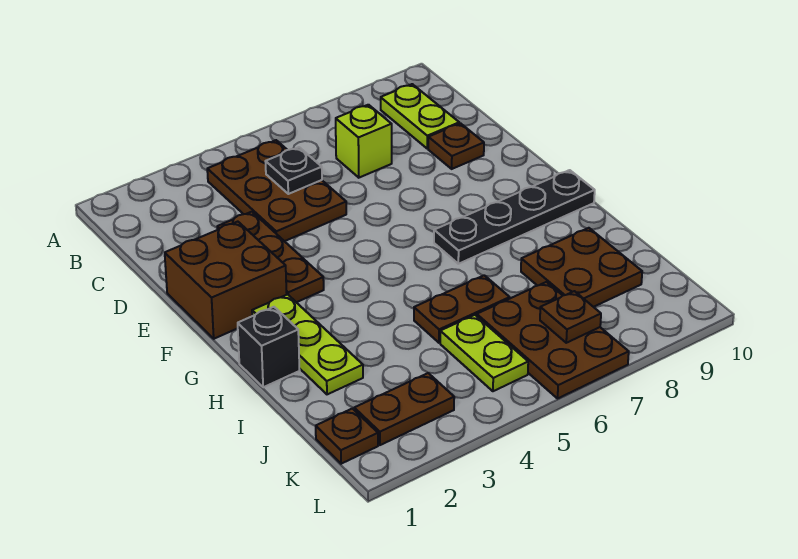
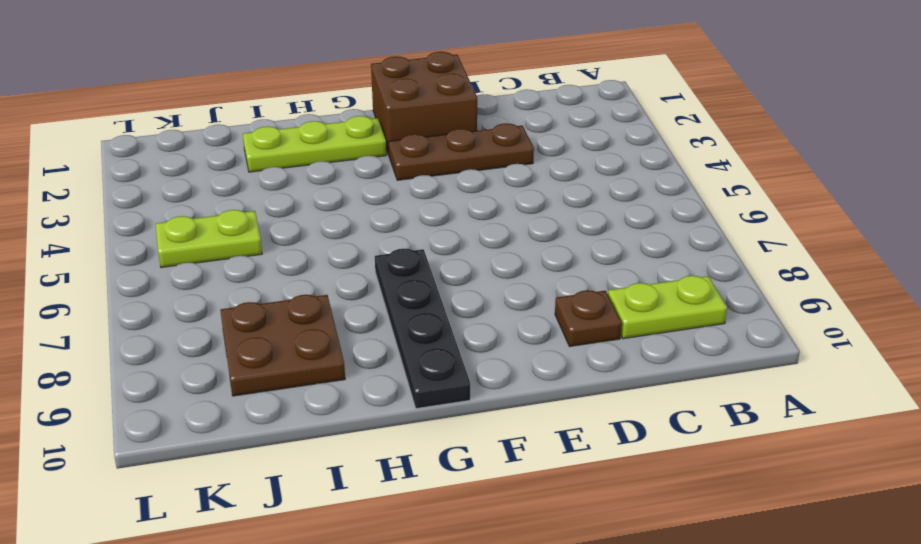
none -> brown plate B4:D5 level 1
none -> lime brick C7 level 1
none -> black brick H1 level 1

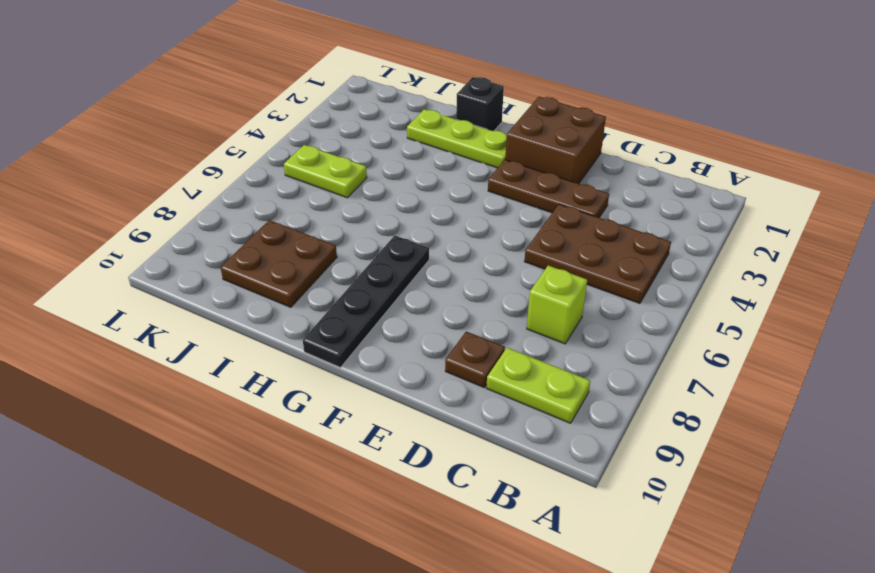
none -> brown plate I5:I6 level 1
none -> brown plate J6:L7 level 1
none -> brown plate K1 level 1

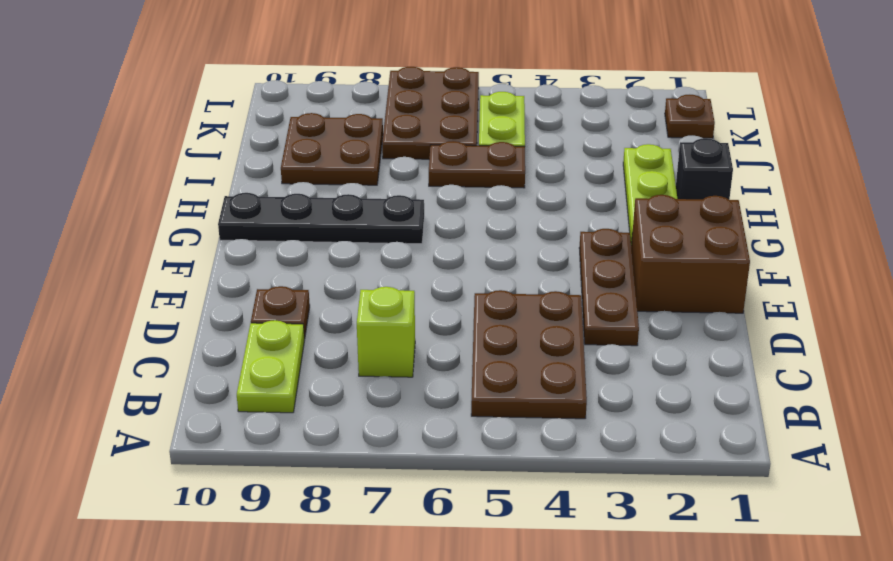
none -> brown plate K2:K3 level 1
none -> black plate C5 level 2
none -> brown plate K7 level 2

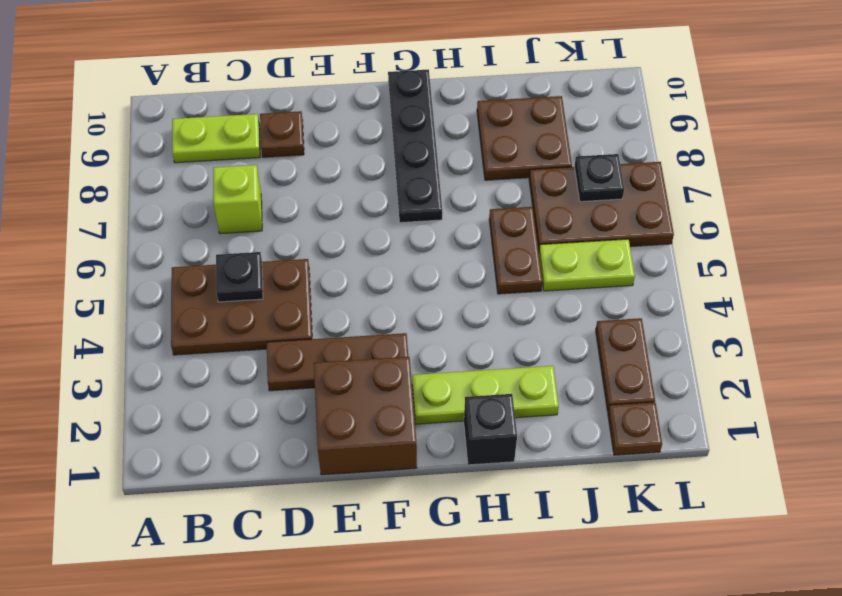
black plate K7 level 2 -> brown plate K7 level 2

